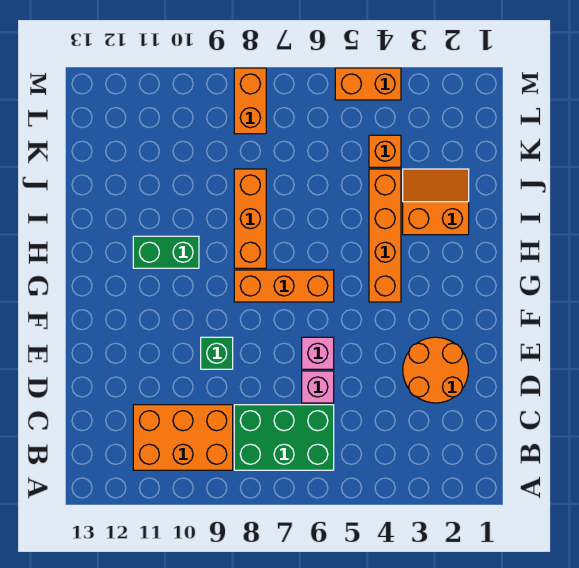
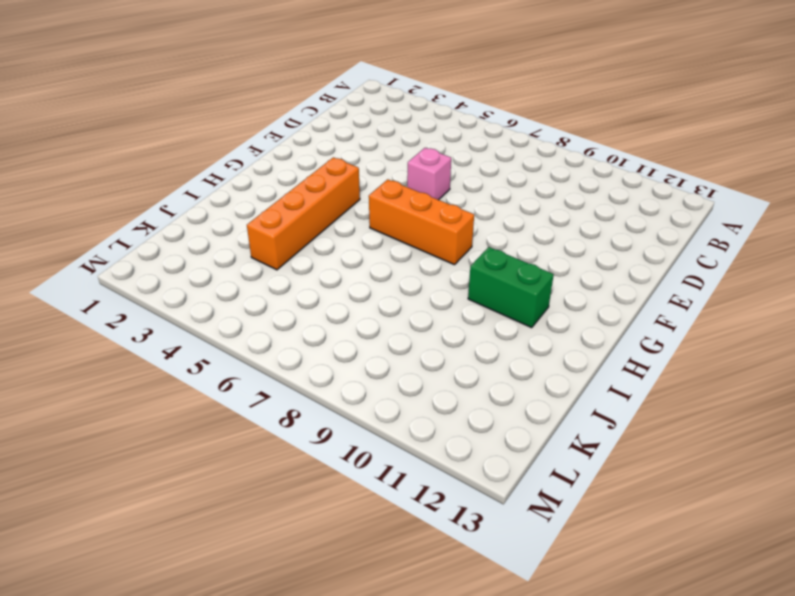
none -> green brick B6:C8 level 1
none -> orange brick B9:C11 level 1
none -> orange round brick D2:E3 level 1

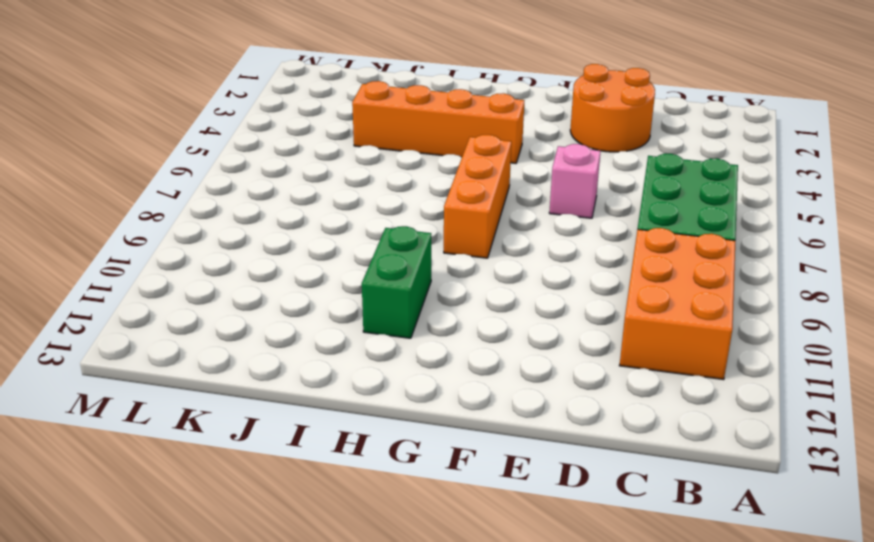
none -> pink brick D6 level 1
none -> green brick E9 level 1
none -> orange brick H8:J8 level 1

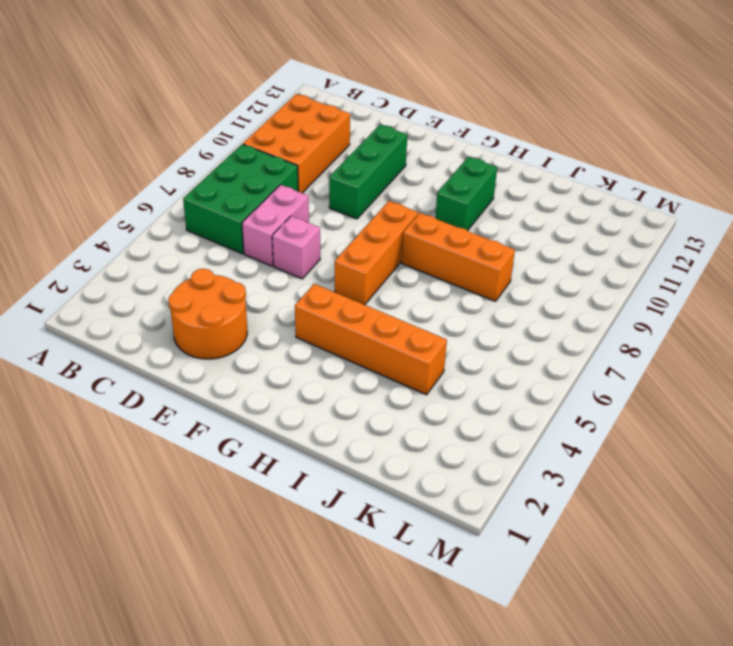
pink brick D6:D7 level 1 -> pink brick D6 level 1
green brick E9:E11 level 1 -> green brick E9 level 1
none -> orange slope I2:J3 level 1 top I
none -> orange brick K4 level 1
none -> orange brick L8:M8 level 1

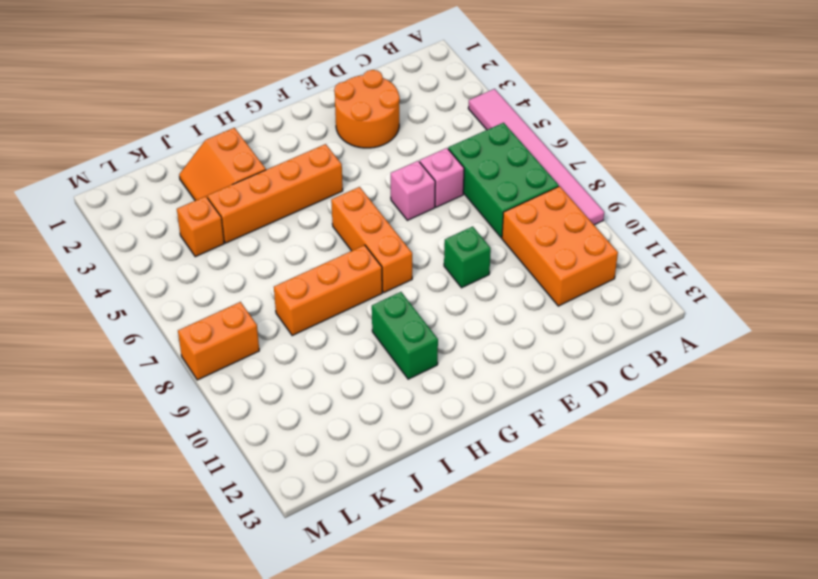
pink tile A4:A9 level 1 -> none
none -> orange brick M4:M5 level 1

